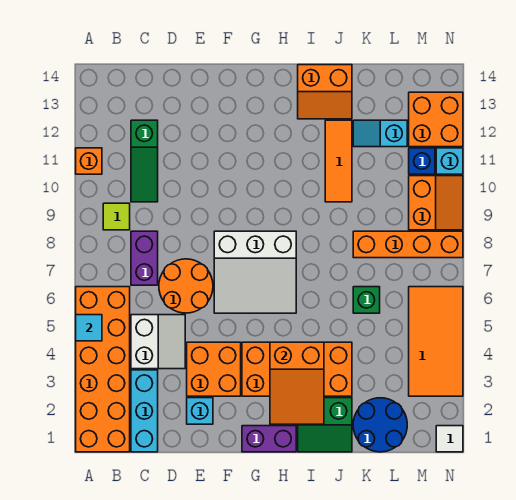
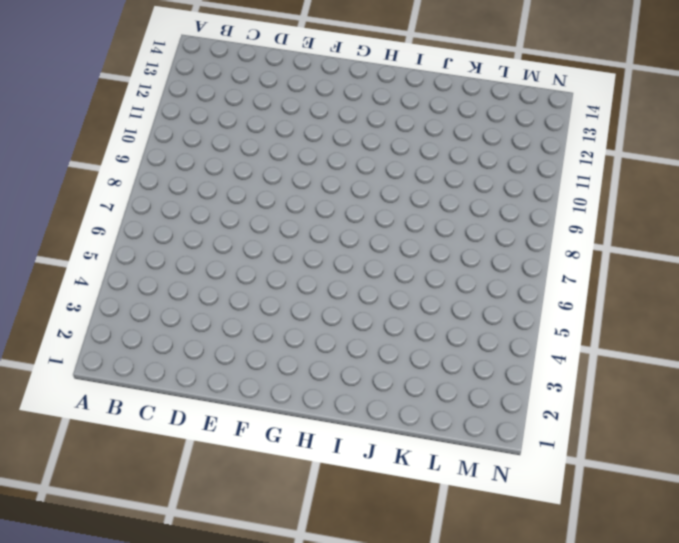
none -> orange brick A1:B6 level 1
none -> orange brick A11 level 1
none -> lime tile B9 level 1

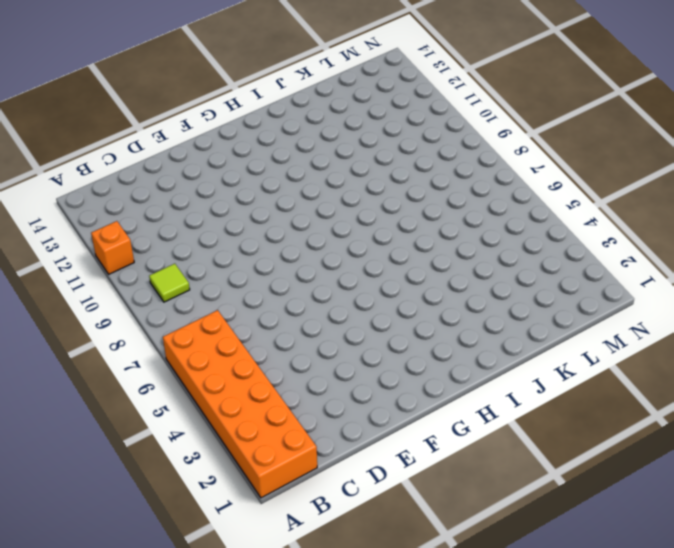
none -> cyan brick C1:C3 level 1
none -> white slope C4:D5 level 1 top C
none -> purple brick C7:C8 level 1

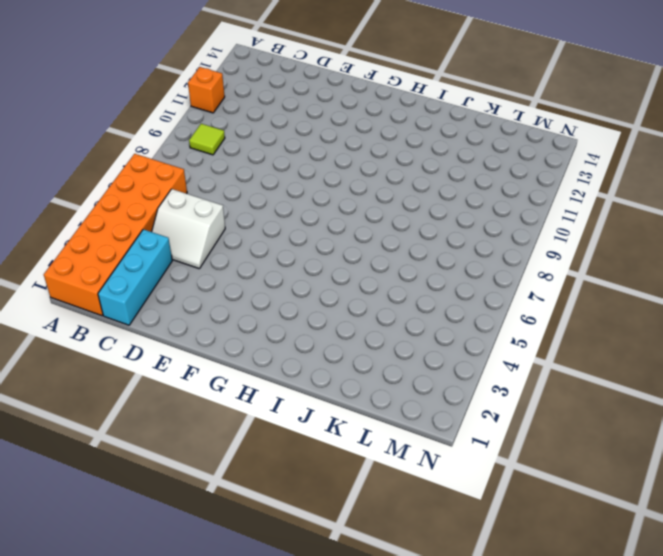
white slope C4:D5 level 1 top 5 -> white slope C4:D5 level 1 top C
none -> purple brick C7:C8 level 1
none -> green slope C10:C12 level 1 top 12
none -> orange round brick D6:E7 level 1

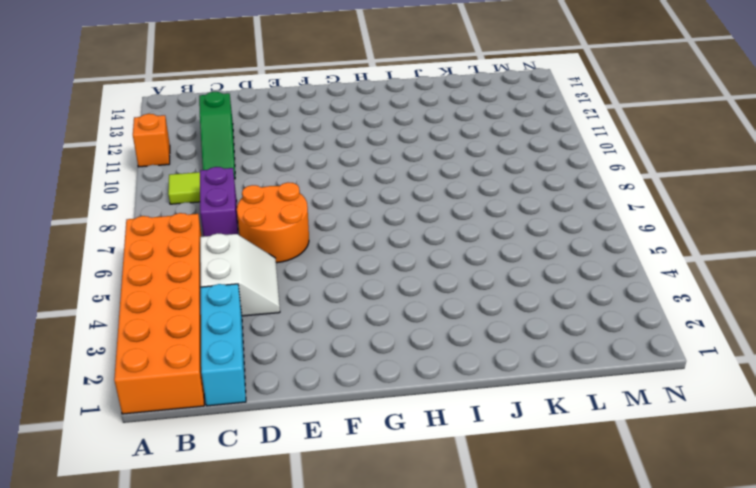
none -> cyan brick E2 level 1
none -> orange brick E3:F4 level 1
none -> white slope F6:H8 level 1 top 8

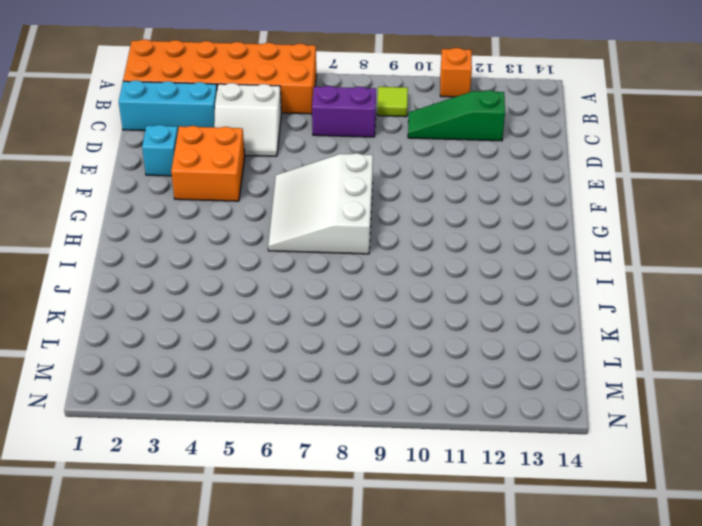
none -> orange round brick D6:E7 level 1
none -> purple brick G1:H1 level 1
none -> orange brick G3:J4 level 1

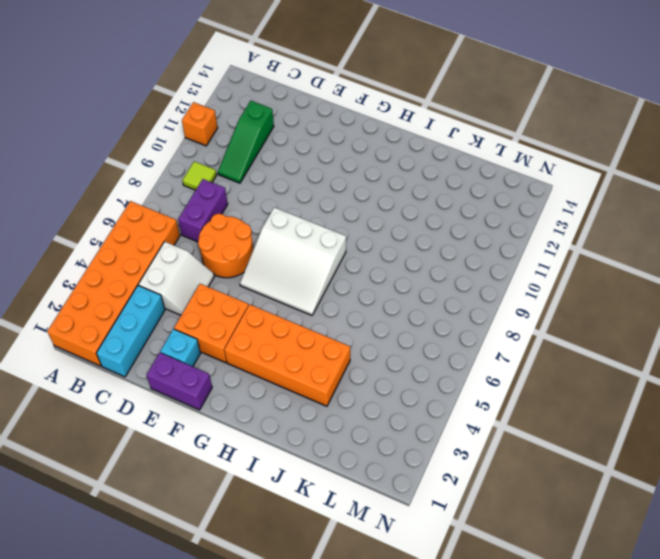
purple brick E1:F1 level 1 -> purple brick G1:H1 level 1
none -> green slope I1:J2 level 1 top 2
none -> orange slope I13:J14 level 1 top 14
none -> orange tile J10:J12 level 1

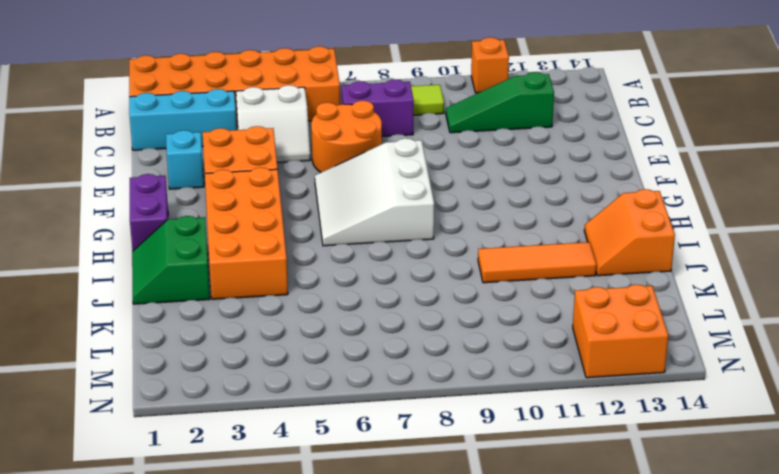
none -> blue round brick K1:L2 level 1
none -> green brick K6 level 1
none -> orange brick K8:N8 level 1

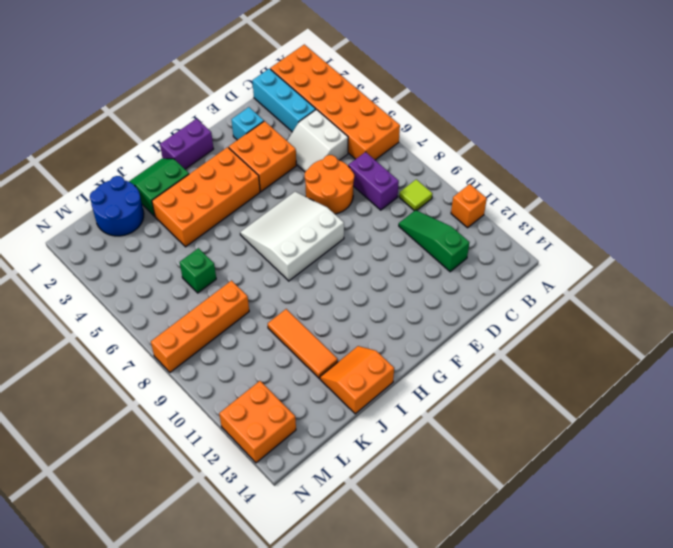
none -> cyan slope K12:L12 level 1 top L
none -> orange tile M3:N6 level 1
none -> orange slope M9:N10 level 1 top M

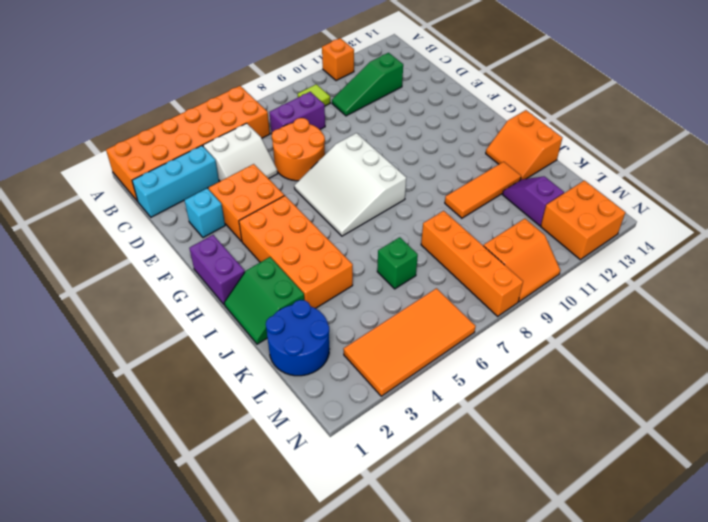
purple slope K12:L12 level 1 top L -> cyan slope K12:L12 level 1 top L
none -> blue brick M11 level 1
none -> white tile N1 level 1
none -> cyan brick N11 level 1

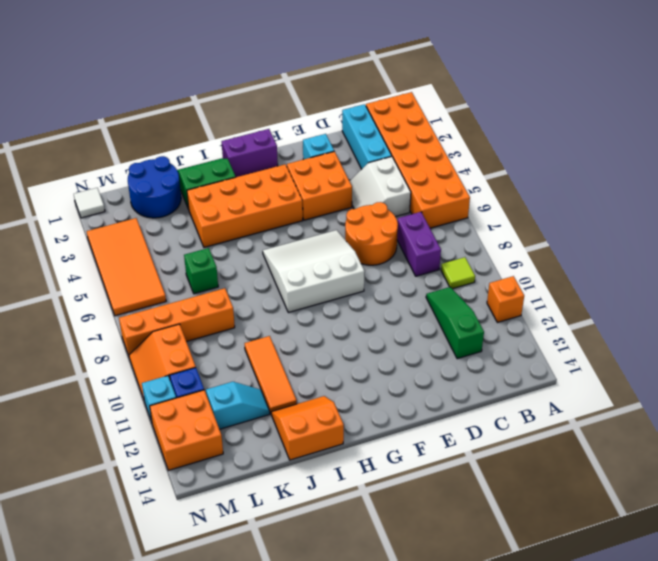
none -> cyan tile A5 level 2
none -> orange slope H2:I4 level 2 top 4

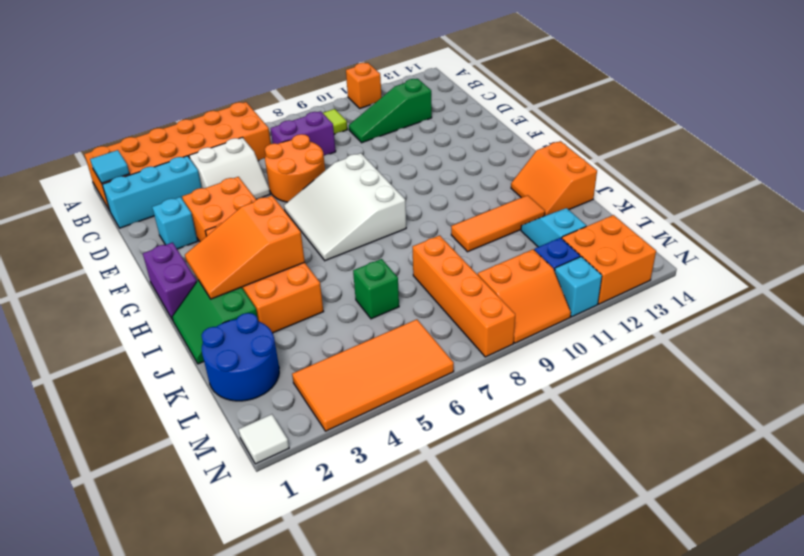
cyan tile B1 level 2 -> cyan tile A5 level 2

